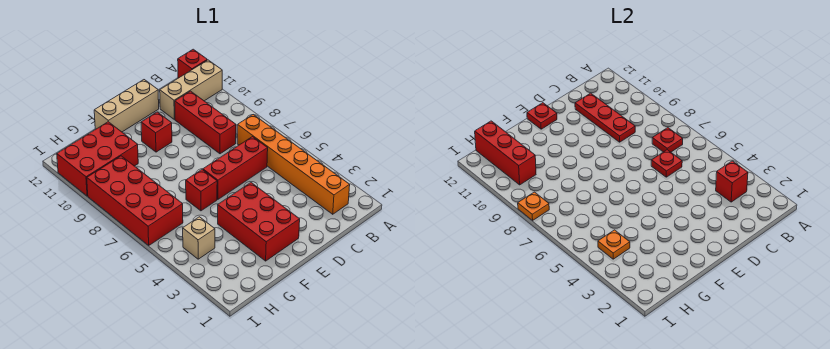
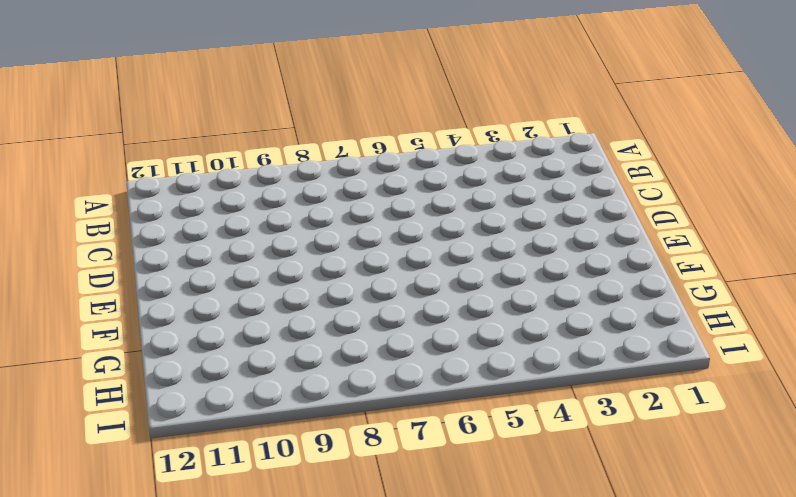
none -> tan brick A11:C11 level 1
none -> red brick A12 level 1
none -> orange brick B2:B7 level 1

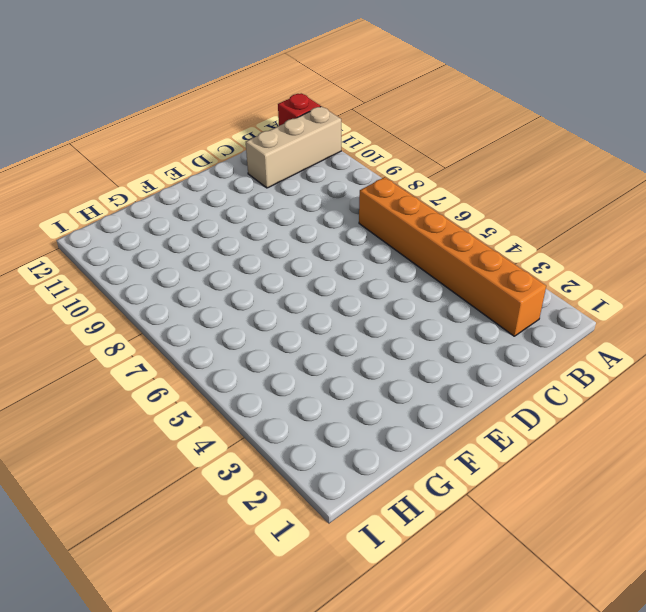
none -> red brick C6:E6 level 1
none -> red brick C8:C10 level 1
none -> tan brick D12:F12 level 1

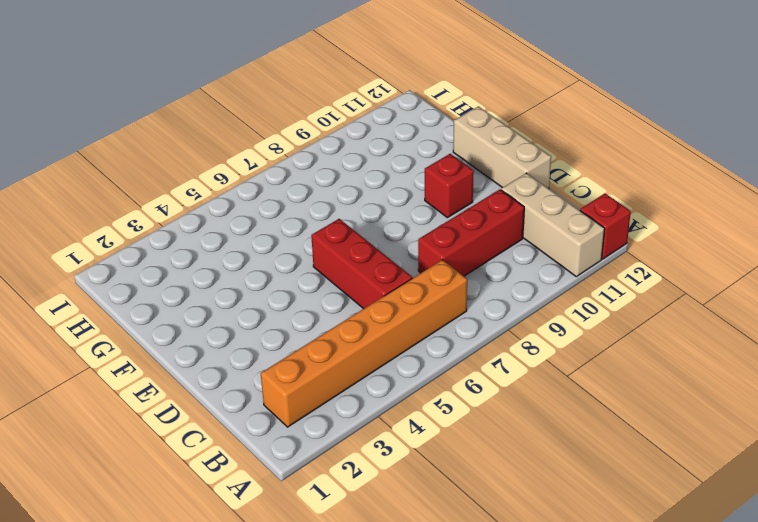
none -> red brick E2:F4 level 1
none -> red brick F6 level 1
none -> red brick G10:I11 level 1

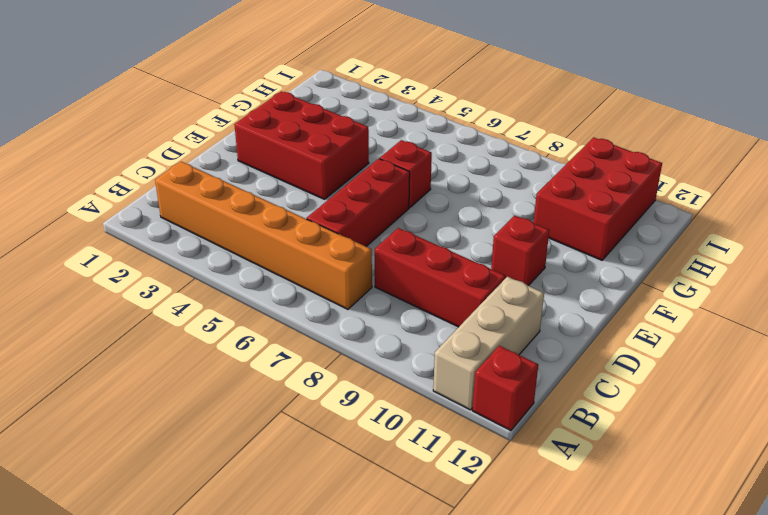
none -> tan brick D12:F12 level 1
none -> tan brick H4 level 1
none -> red brick H6:I9 level 1

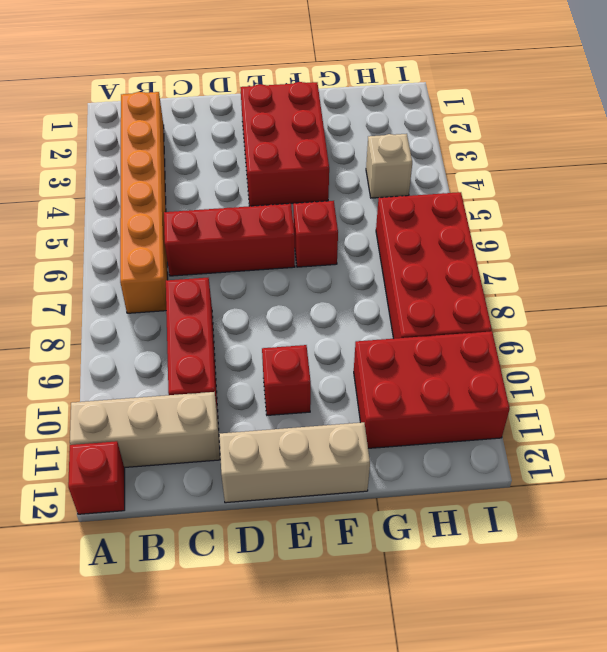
none -> red brick B3 level 2
none -> red plate B7 level 2
none -> red plate C6 level 2

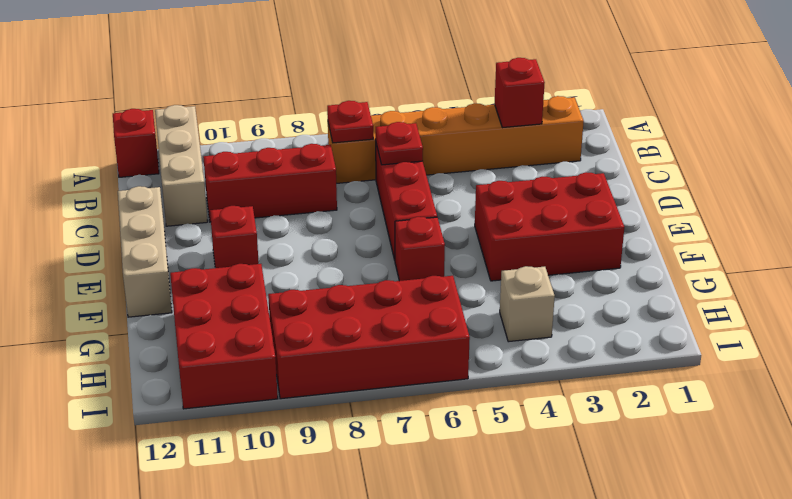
none -> red plate C9:C11 level 2
none -> red plate E12 level 2
none -> orange plate H4 level 2

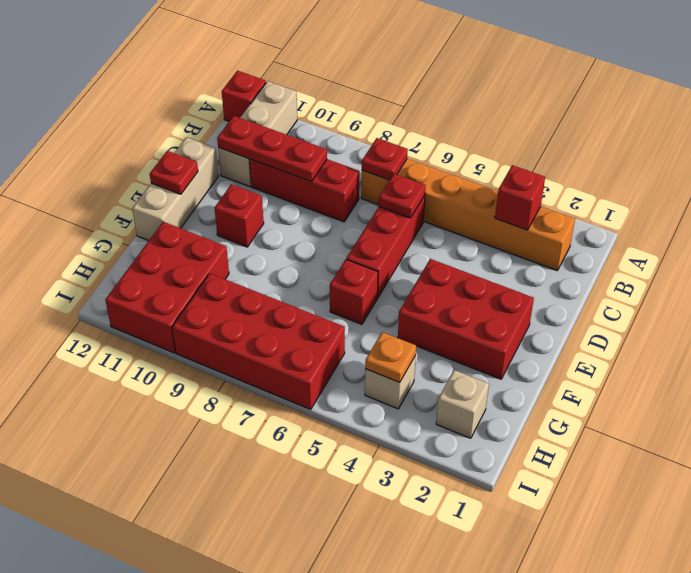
tan brick H2 level 1 -> none
none -> red brick H10:H12 level 2
none -> orange plate I8 level 2

